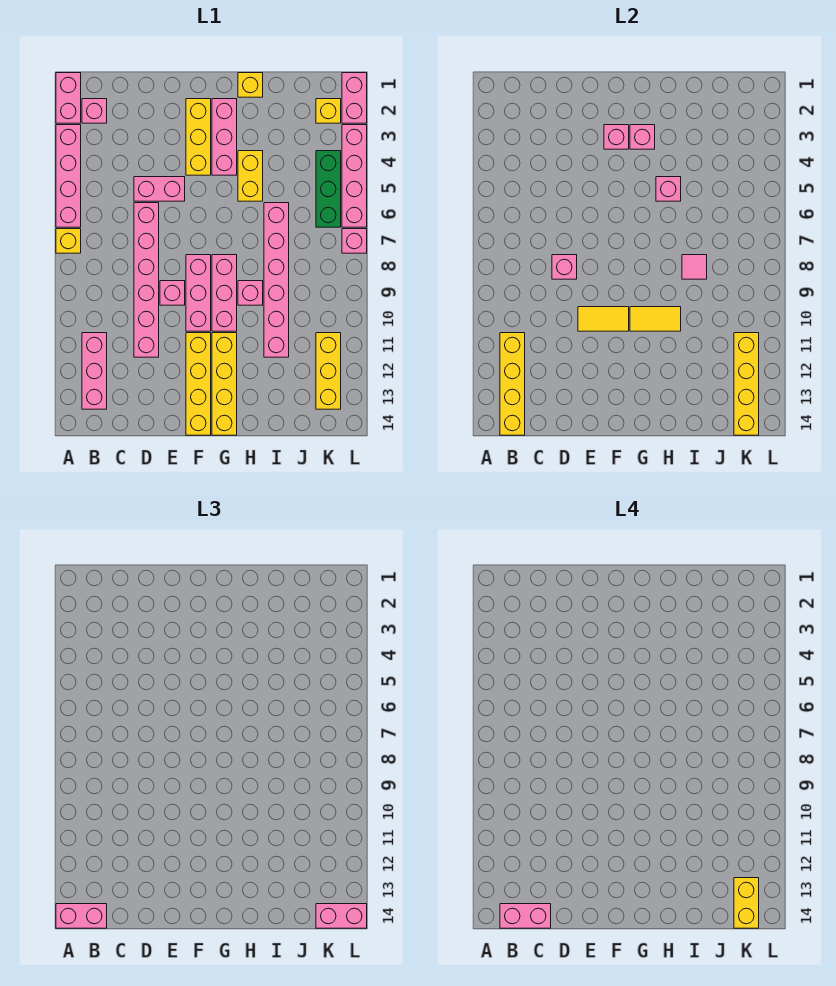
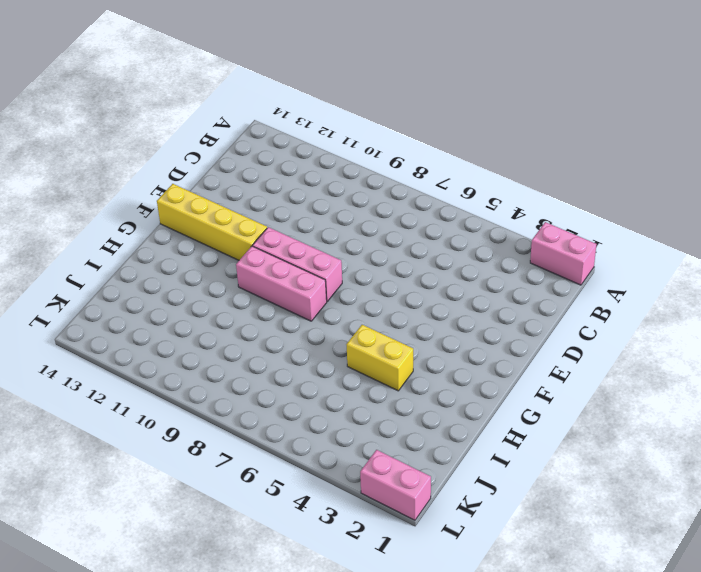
none -> pink brick A3:A6 level 1
none -> yellow brick A7 level 1
none -> pink brick B2 level 1
none -> pink brick B11:B13 level 1

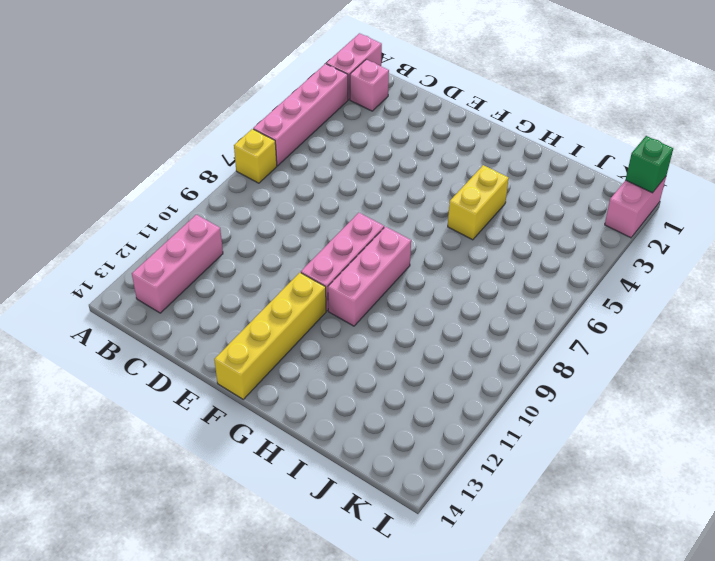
green brick L1 level 2 -> none
none -> pink brick D5:E5 level 1
none -> pink brick D6:D11 level 1
none -> pink brick E9 level 1
none -> yellow brick F2:F4 level 1

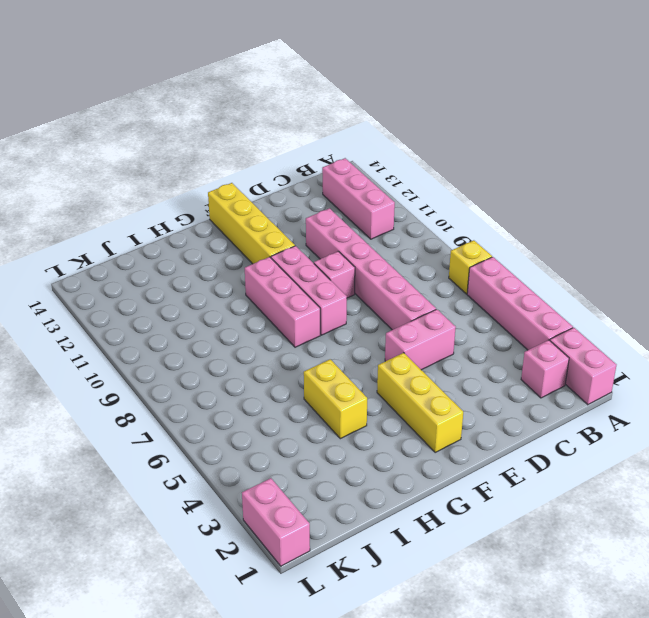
none -> pink brick G2:G4 level 1
none -> yellow brick G11:G14 level 1
none -> yellow brick H1 level 1
none -> pink brick H9 level 1

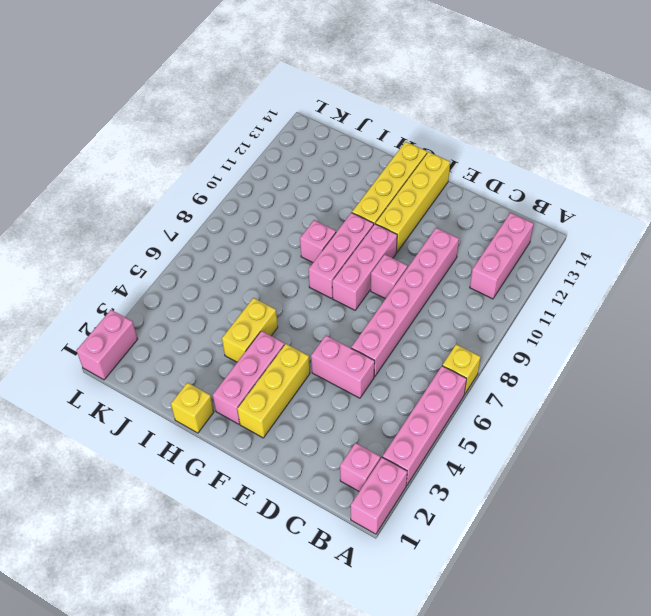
none -> pink brick I6:I11 level 1
none -> yellow brick K2 level 1
none -> green brick K4:K6 level 1
none -> yellow brick K11:K13 level 1

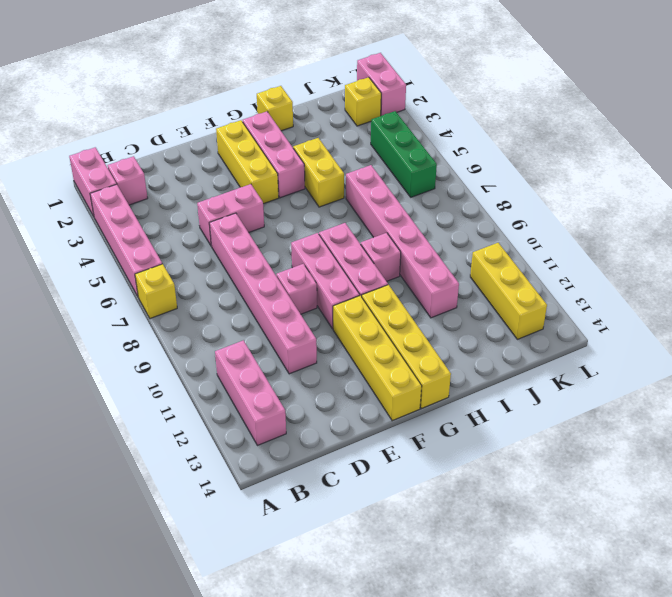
none -> pink brick L3:L6 level 1
none -> pink brick L7 level 1
none -> yellow brick B11:B14 level 2
none -> pink brick D8 level 2

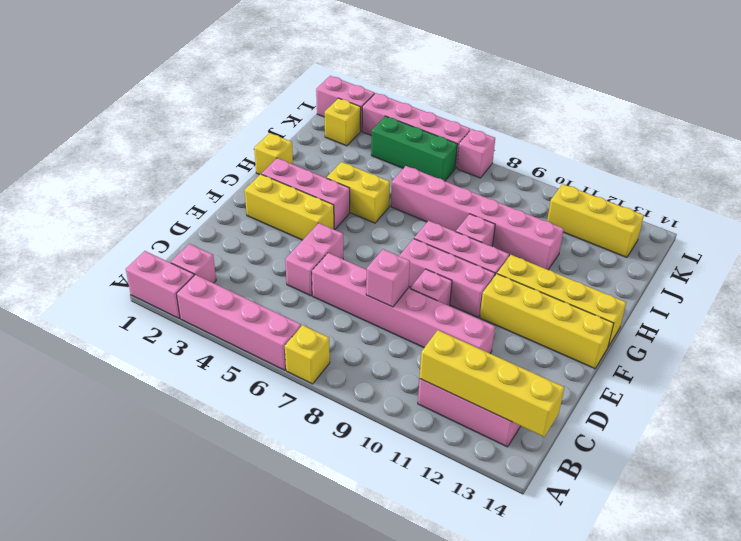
none -> yellow tile E10:F10 level 2
none -> pink brick F3 level 2
none -> pink brick G3 level 2
none -> yellow tile G10:H10 level 2

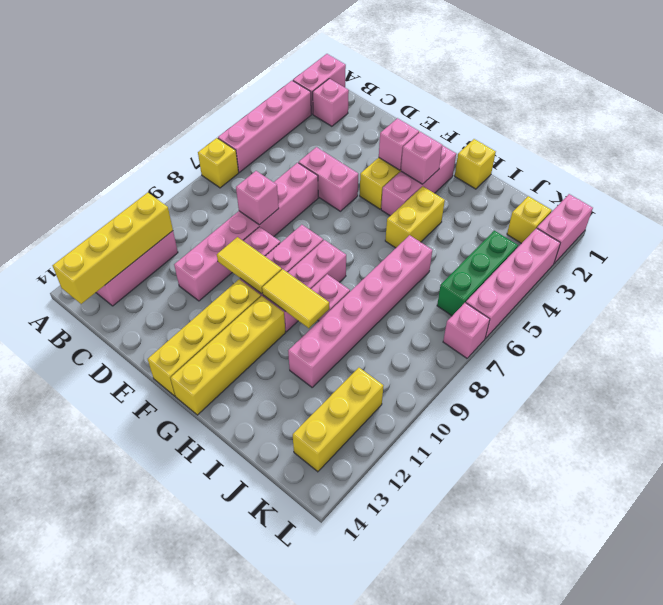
none -> pink brick H5 level 2
none -> pink tile I8 level 2
none -> yellow brick K11:K14 level 2
none -> pink brick A14:B14 level 3

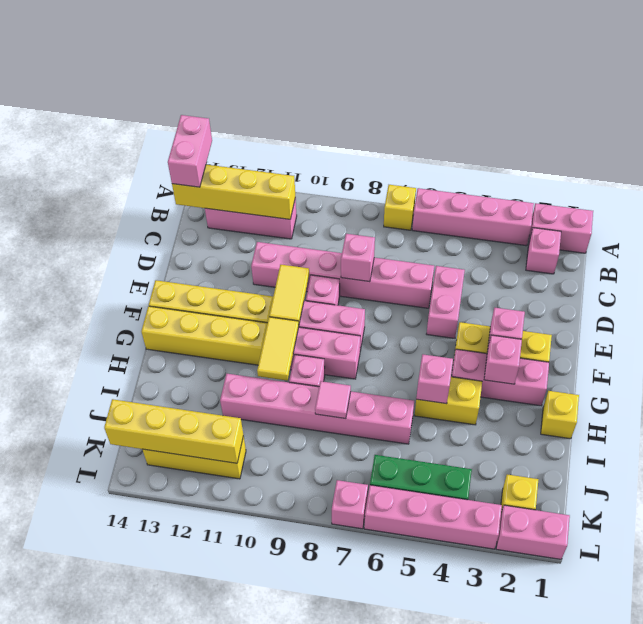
none -> pink brick K14:L14 level 3
none -> pink brick B14:C14 level 4
none -> yellow brick K13:K14 level 4

